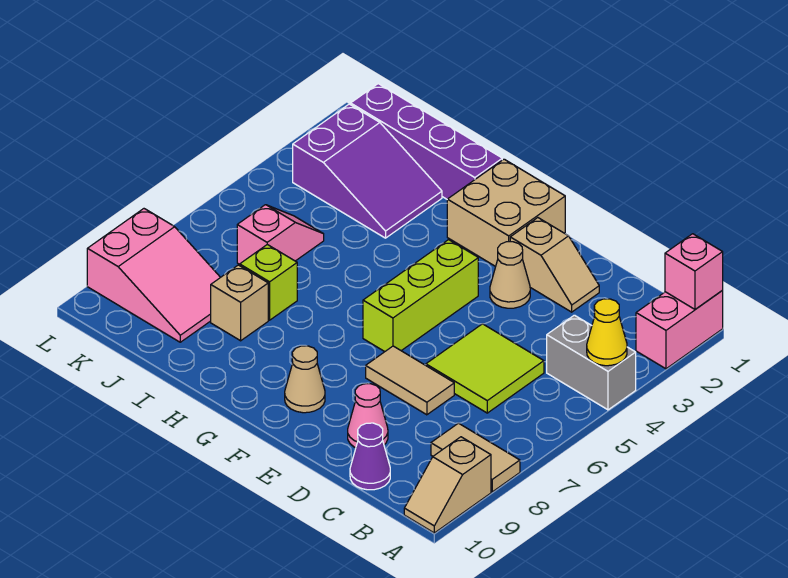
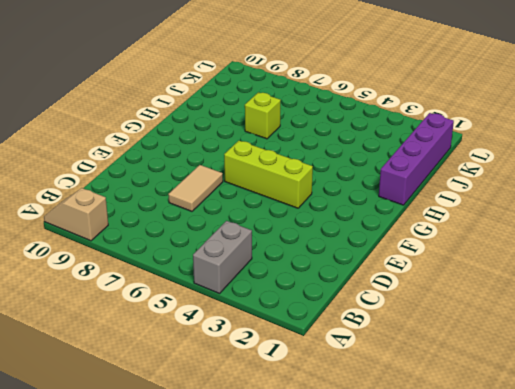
none -> pink brick A1:A2 level 1
none -> tan tile A8:B8 level 1
none -> lime tile C5:D6 level 1

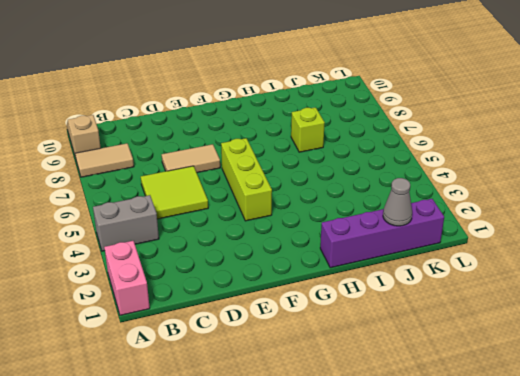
grey cone J1 level 2 -> none
none -> purple cone C10 level 1
none -> tan slope D2:E2 level 1 top E
none -> pink cone D9 level 1

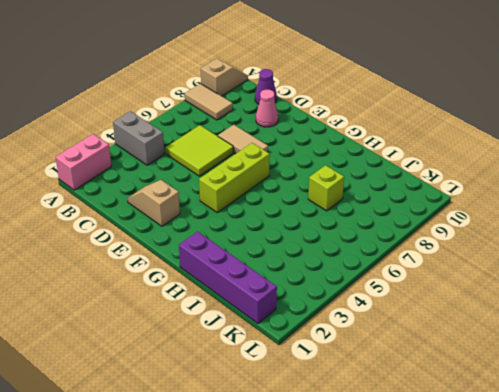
none -> tan cone E3 level 1
none -> tan brick F1:G2 level 1
none -> tan cone F9 level 1

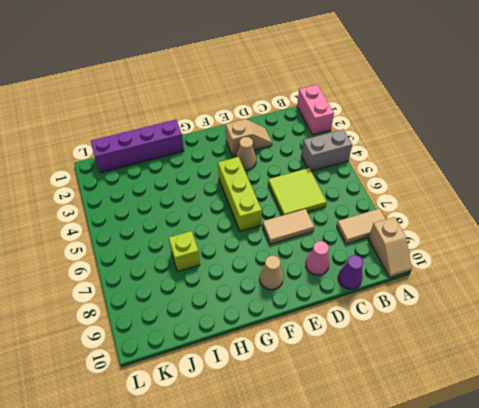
none -> tan brick F1:G2 level 1
none -> purple slope I2:K3 level 1 top K
none -> tan brick I8 level 1

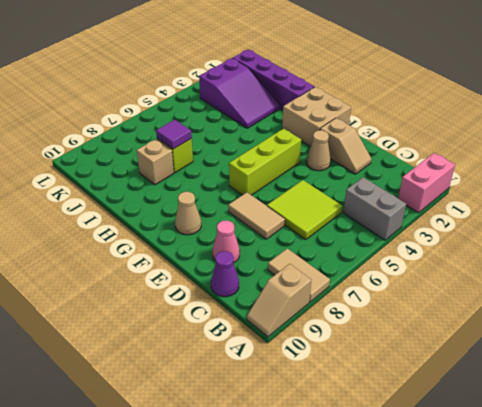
purple tile I7 level 2 -> none
none -> pink slope J5:J6 level 1 top 6
none -> pink slope J8:L9 level 1 top L
none -> pink brick A1 level 2

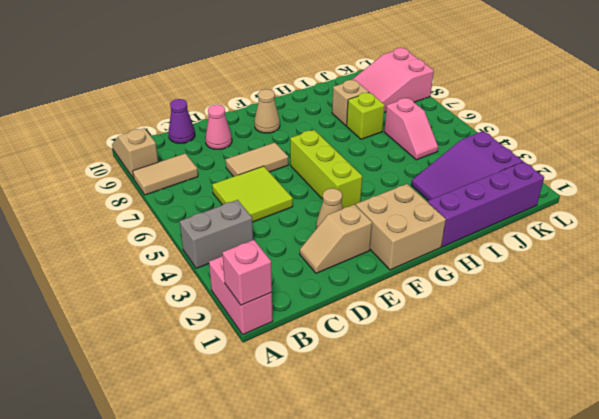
none -> yellow cone A4 level 2

